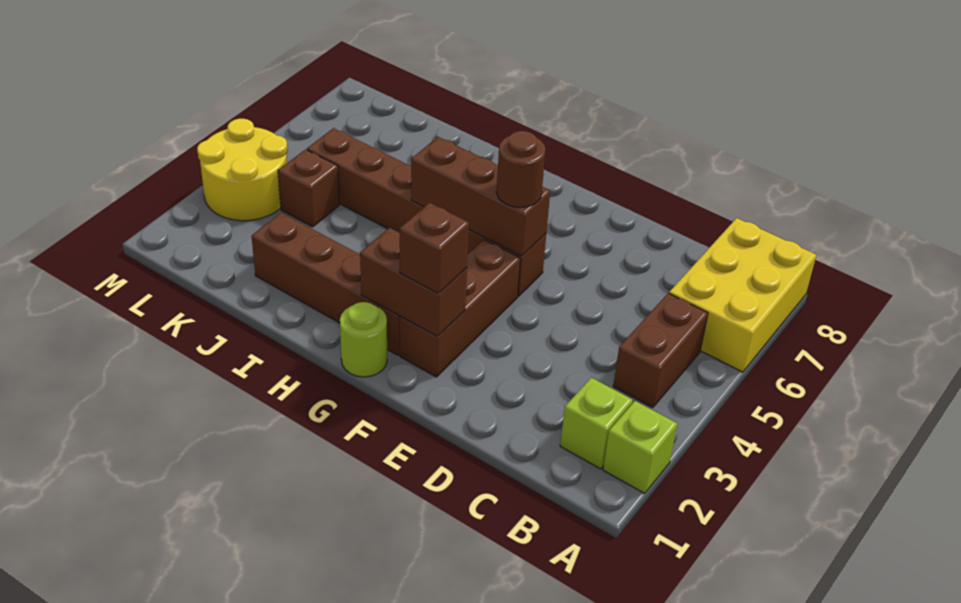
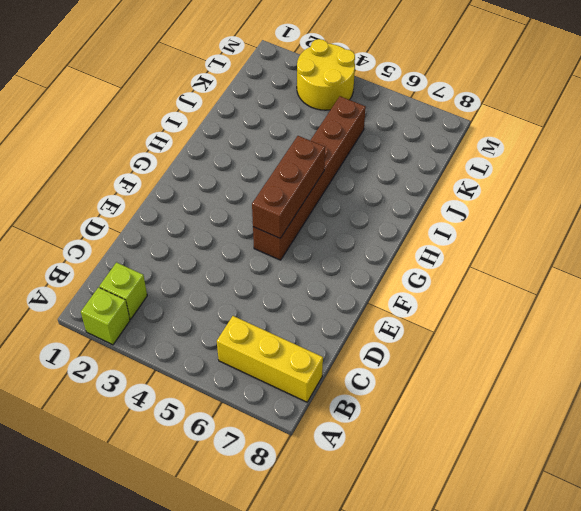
yellow brick B6:B8 level 1 -> yellow brick A6:B8 level 1
none -> brown brick B4:B5 level 1
none -> brown brick F2:F4 level 1
none -> lime round brick G1 level 1

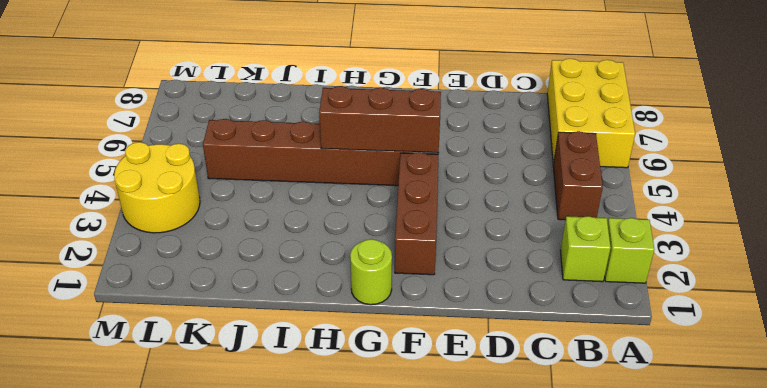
none -> brown brick G2:J2 level 1
none -> brown brick K4 level 1
none -> brown brick F2:G2 level 2

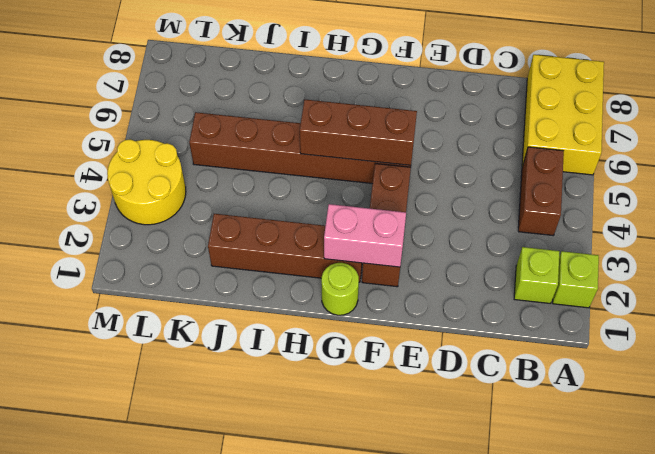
pink brick F2:G2 level 2 -> brown brick F2:G2 level 2
none -> brown brick K4 level 1
none -> brown brick F2 level 3
none -> brown round brick F5 level 3

